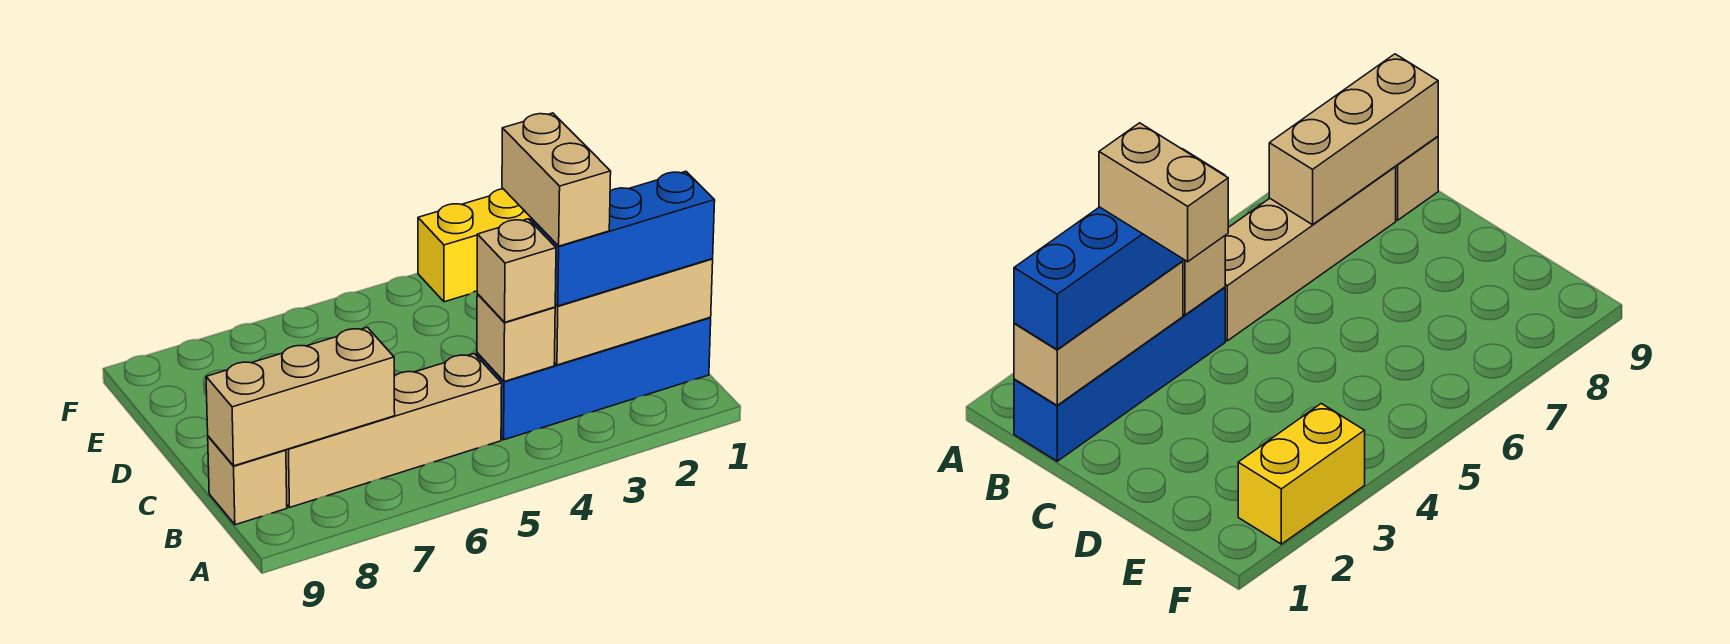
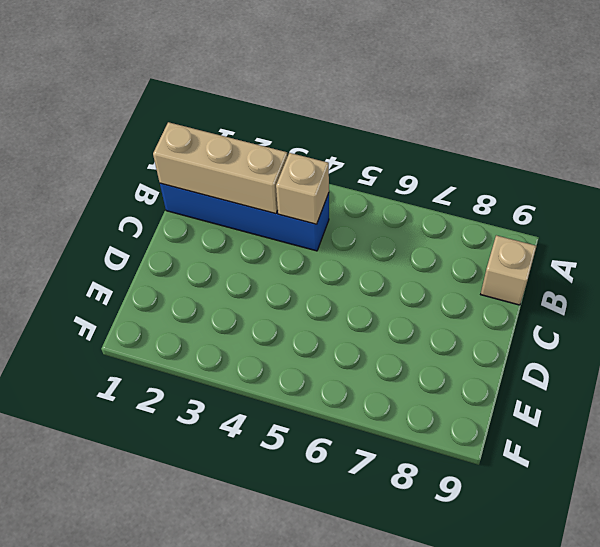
none -> tan brick B5:B8 level 1
none -> yellow brick F2:F3 level 1

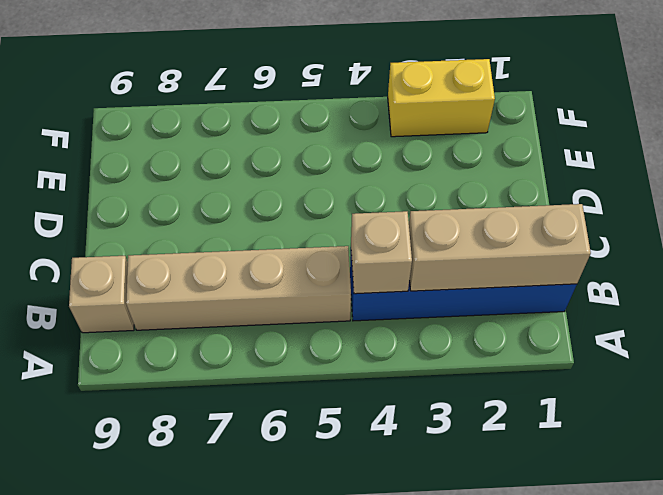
none -> tan brick B7:B9 level 2
none -> blue brick B1:B3 level 3

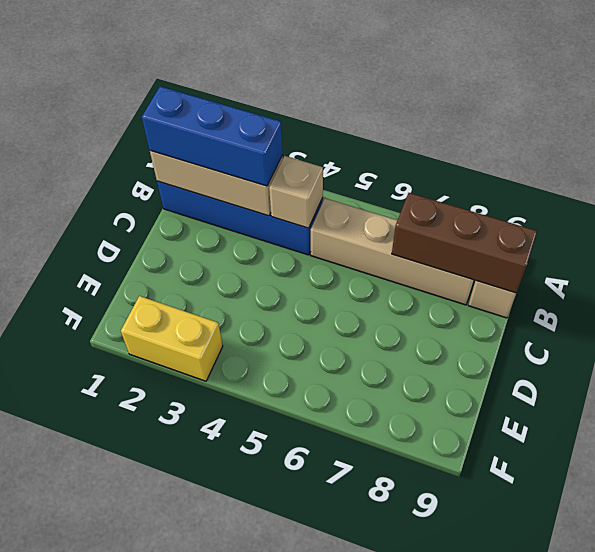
brown brick B7:B9 level 2 -> tan brick B7:B9 level 2
none -> tan brick B4 level 3
none -> tan brick B3:C3 level 4

